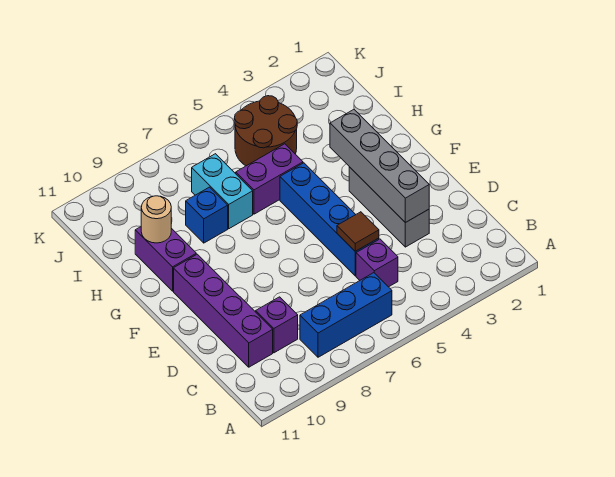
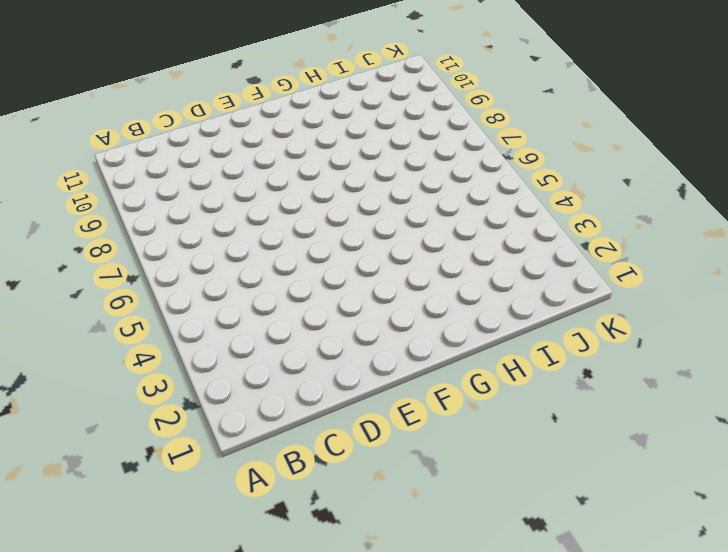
none -> blue brick B6:B8 level 1
none -> purple brick C5 level 1
none -> purple brick C9 level 1

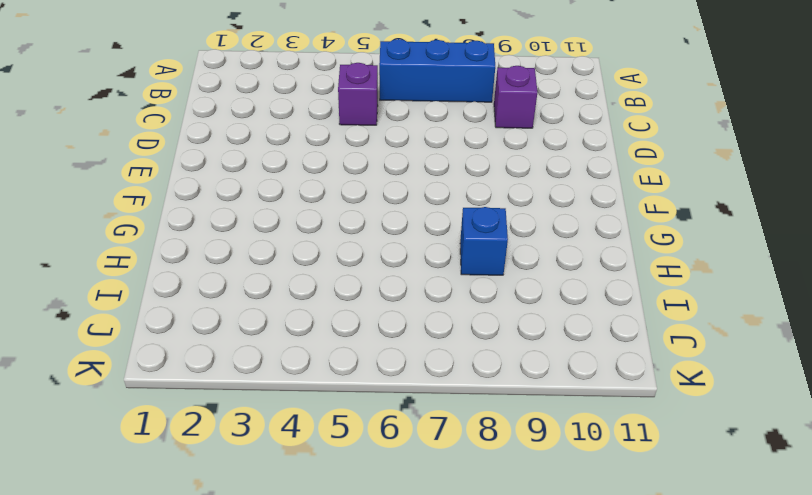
none -> purple brick C10:F10 level 1
none -> grey brick D3:F3 level 1
none -> blue brick D5:G5 level 1

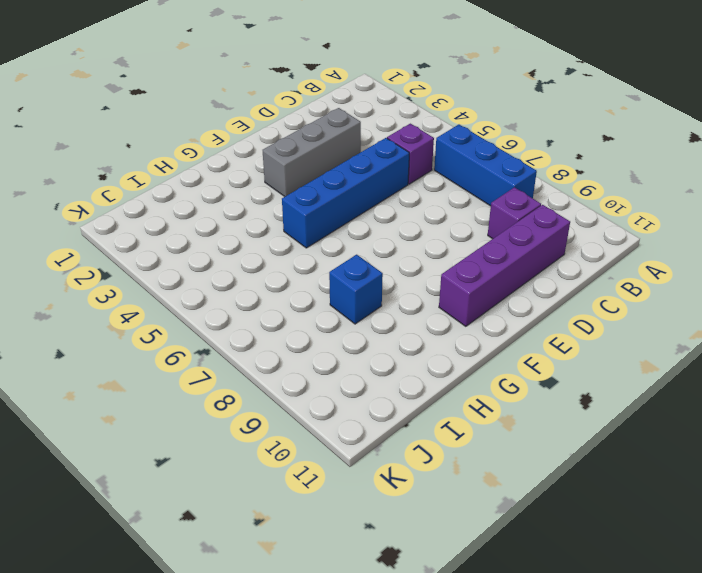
none -> purple brick G10:H10 level 1
none -> purple brick H5:H6 level 1
none -> cyan brick H7:I7 level 1

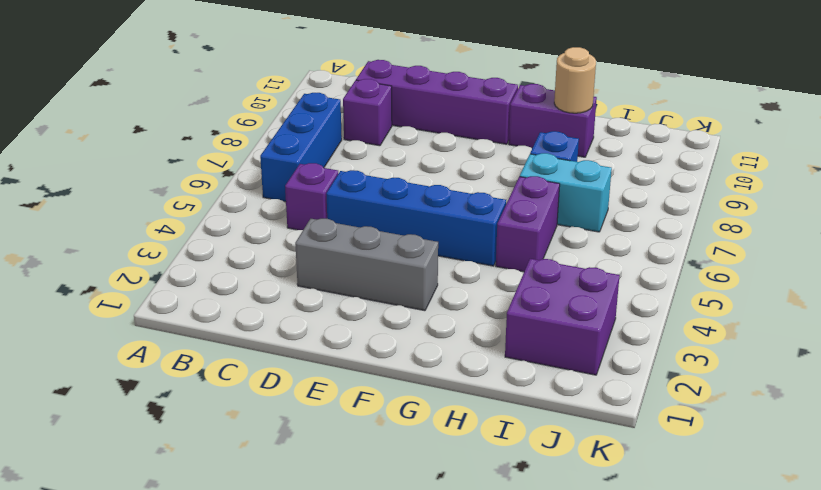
purple brick I2:J3 level 1 -> none
none -> brown round brick I4:J5 level 1
none -> grey brick D3:G3 level 2
none -> brown tile D5 level 2

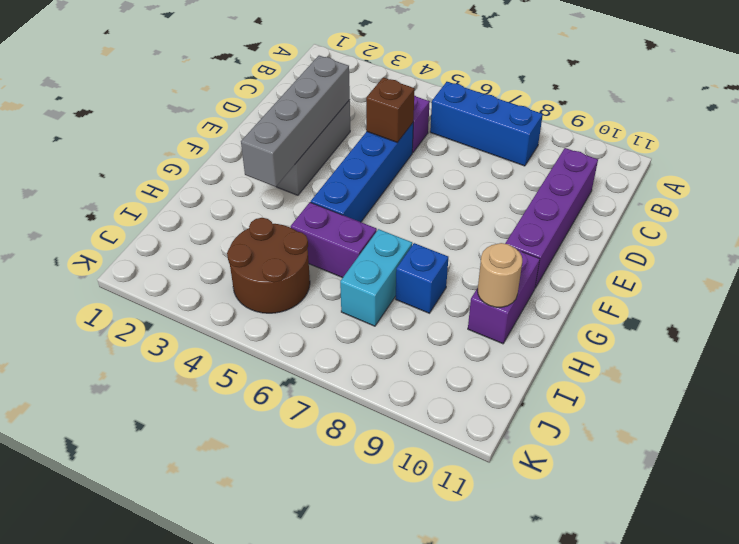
brown brick D5 level 2 -> brown tile D5 level 2
none -> purple brick C9 level 1

